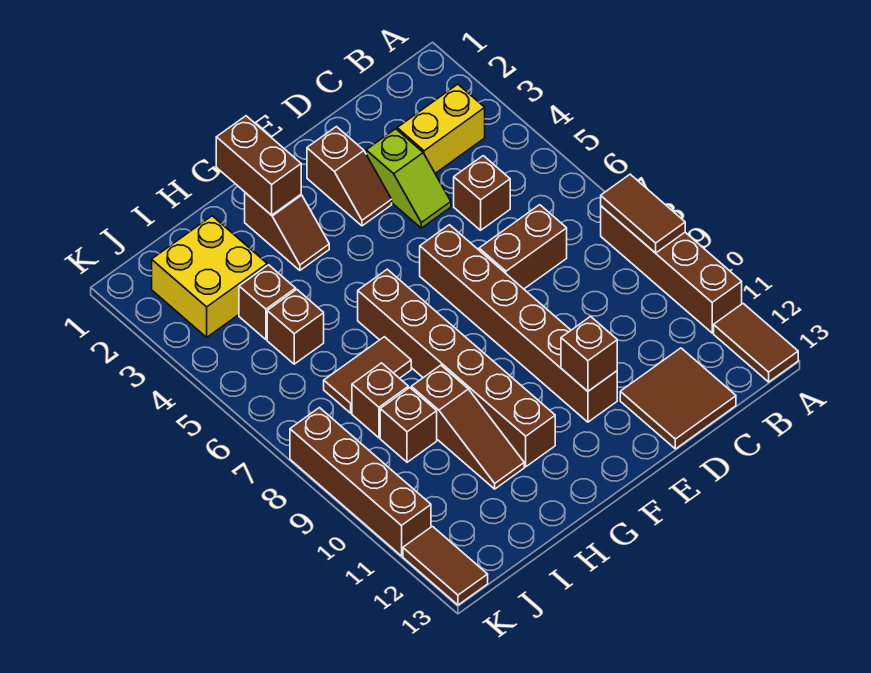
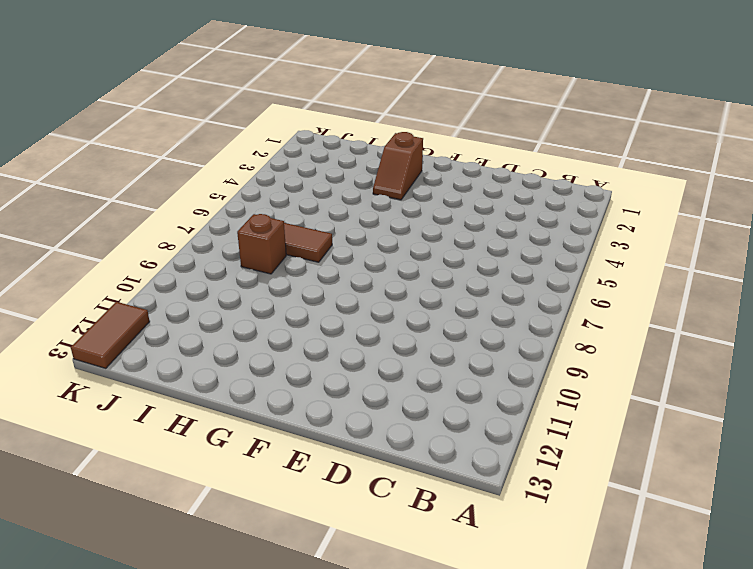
none -> brown brick A8:A11 level 1
none -> brown tile A12:A13 level 1
none -> yellow brick B3:C3 level 1

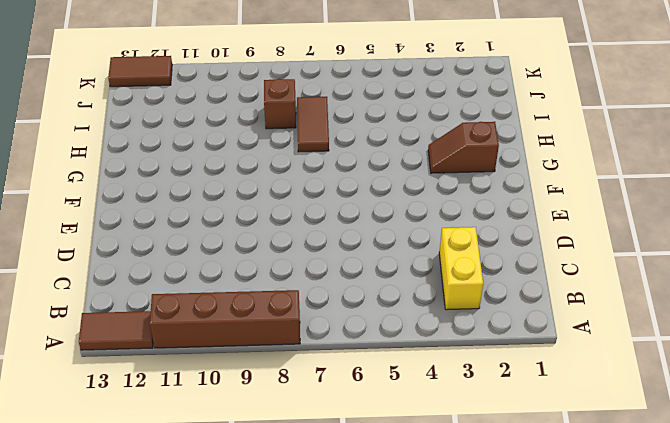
none -> brown brick C5 level 1
none -> brown brick C7:D7 level 1
none -> brown tile C12:D13 level 1

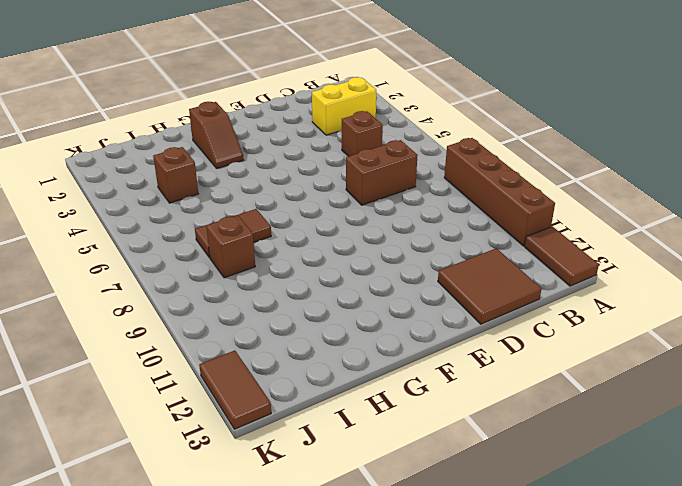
none -> lime slope D3:D4 level 1 top 3
none -> brown slope E2:E3 level 1 top 2
none -> brown brick E6:E11 level 1

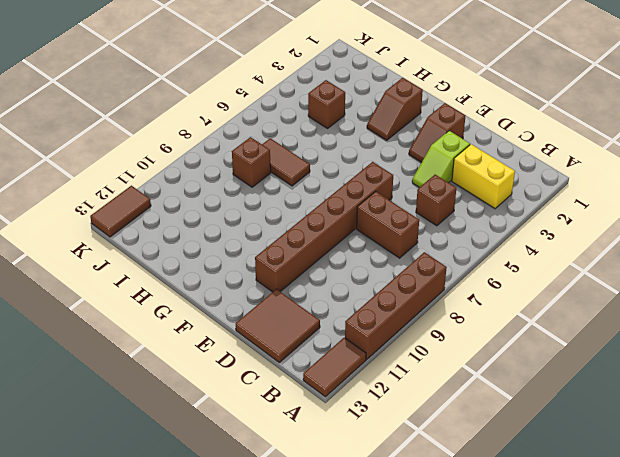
none -> brown brick G6:G11 level 1
none -> brown slope H9:H11 level 1 top 9
none -> yellow brick I2:J3 level 1

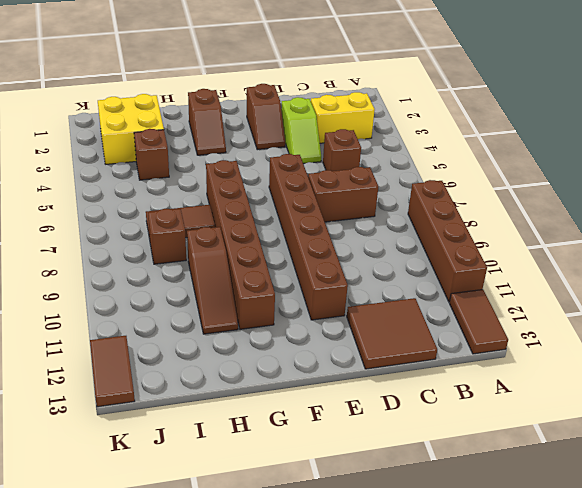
none -> brown brick I5 level 1
none -> brown brick I9 level 1
none -> brown brick K8:K11 level 1

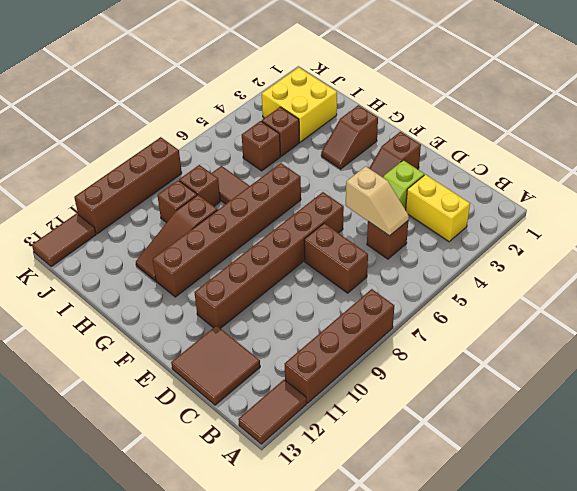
tan slope C5:D5 level 2 top D -> none
none -> brown tile A8:A9 level 2
none -> brown brick E11 level 2
none -> brown brick G1:G2 level 2

